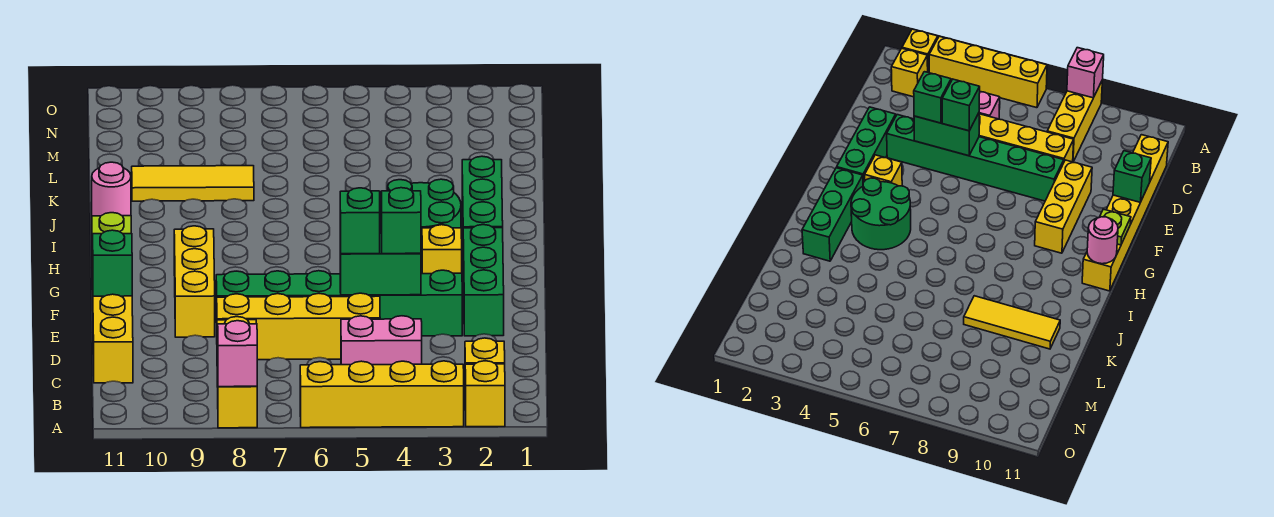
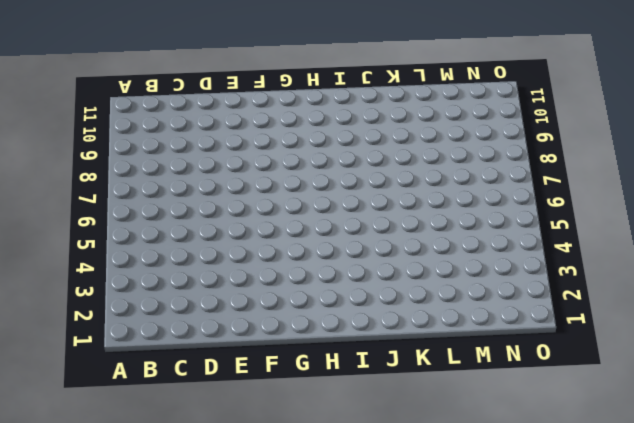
none -> yellow brick A2 level 1
none -> yellow brick A3:A6 level 1
none -> yellow brick A8:C8 level 1

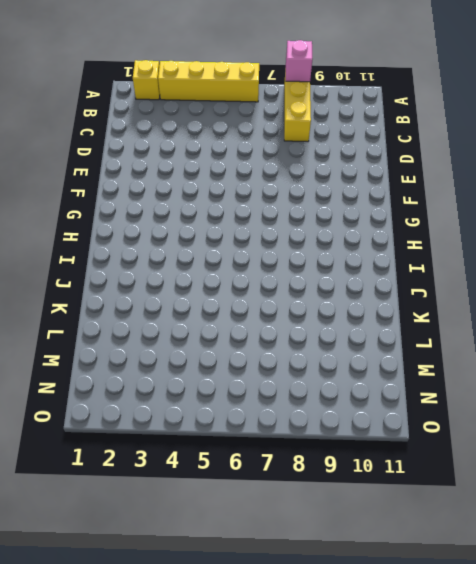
none -> yellow brick B2 level 1
none -> pink brick C4:C5 level 1
none -> yellow brick C11:H11 level 1

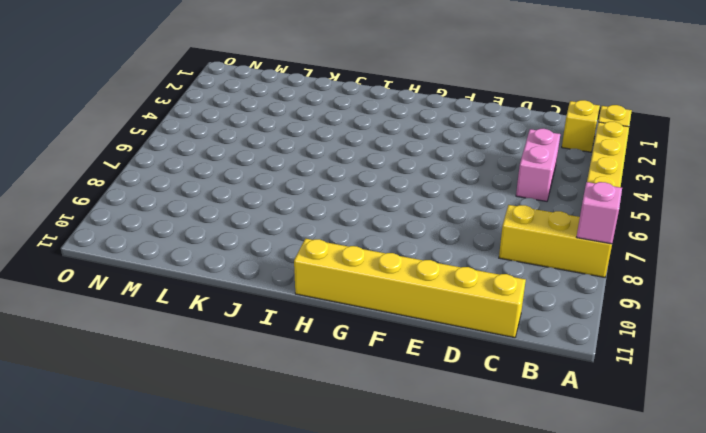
none -> yellow brick D5:D8 level 1
none -> green brick E2:G2 level 1
none -> green brick E3:E8 level 1

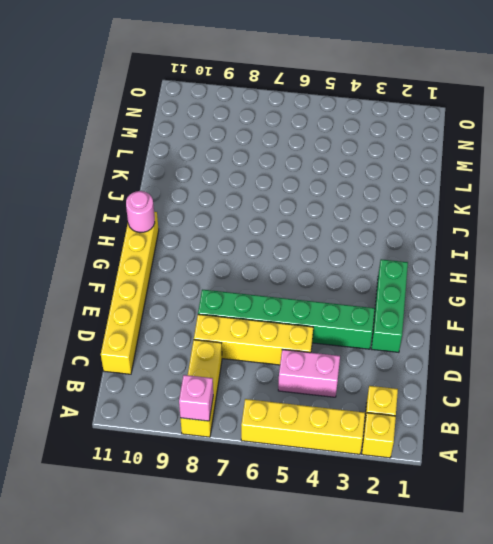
none -> yellow brick E9:G9 level 1
none -> yellow brick G3 level 1
none -> green brick H2:J2 level 1

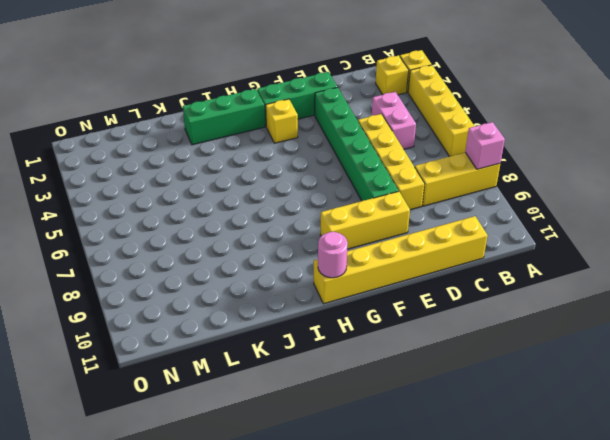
none -> green round brick H3:I4 level 1
none -> yellow tile K8:K10 level 1
none -> green brick E4:E5 level 2

